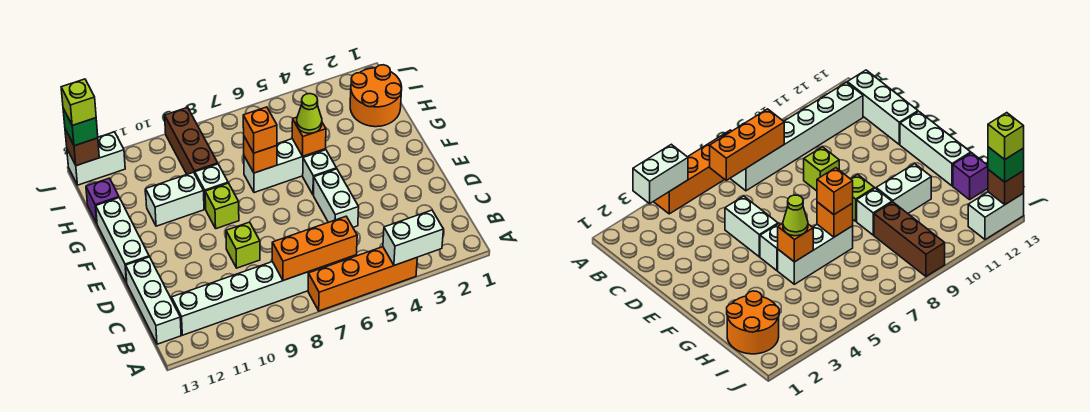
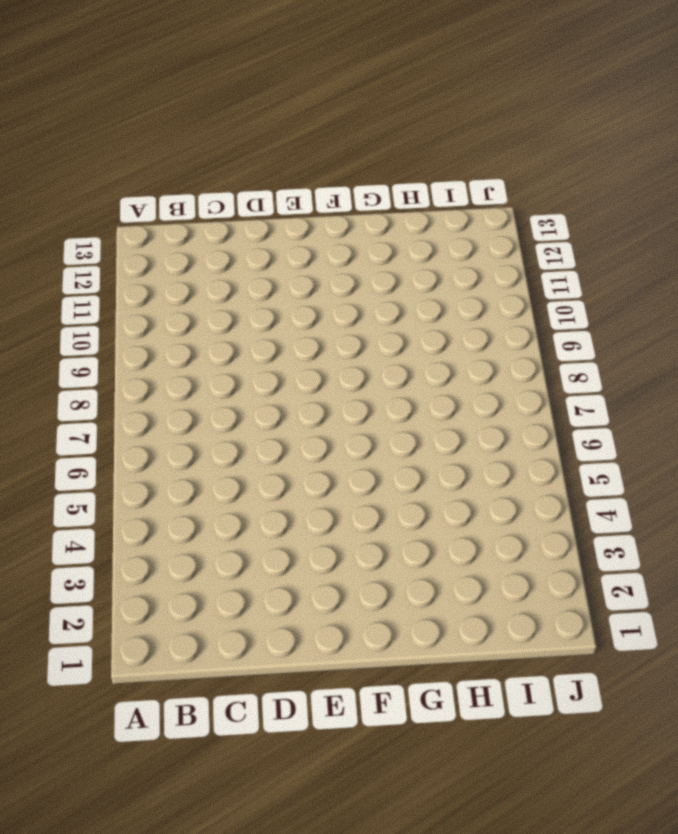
none -> orange brick A4:A7 level 1
none -> white brick B7:B12 level 1
none -> white brick B13:D13 level 1

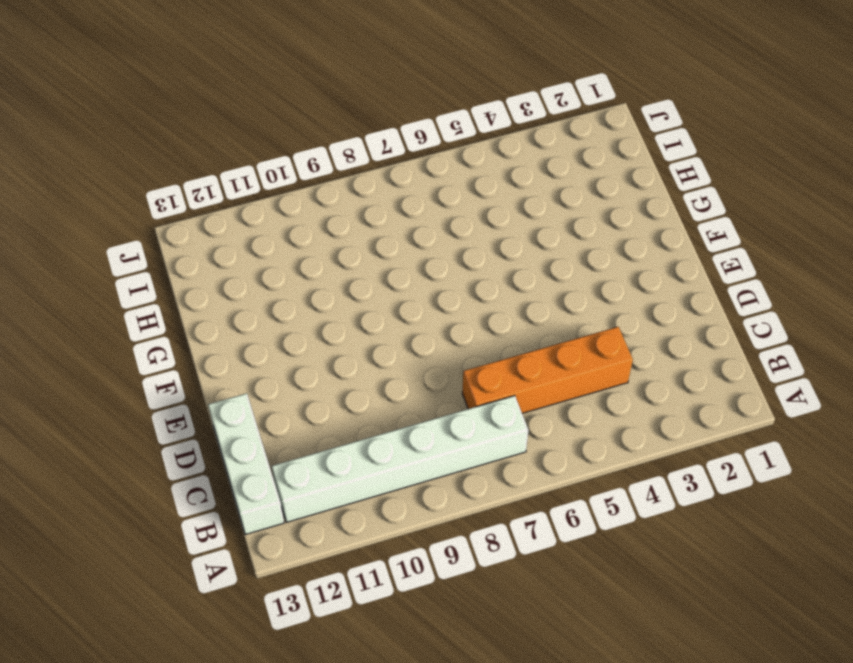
orange brick C4:C7 level 1 -> orange brick A4:A7 level 1
none -> white brick D5:E5 level 1
none -> lime brick D9 level 1
none -> white brick E13:G13 level 1

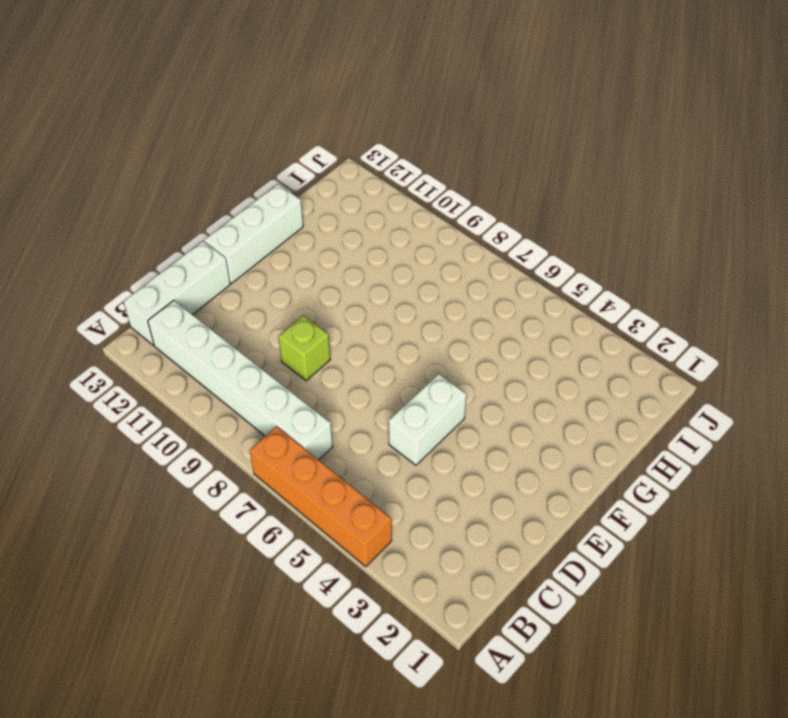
none -> white brick F5 level 1
none -> lime brick F9 level 1
none -> white brick G5:G7 level 1

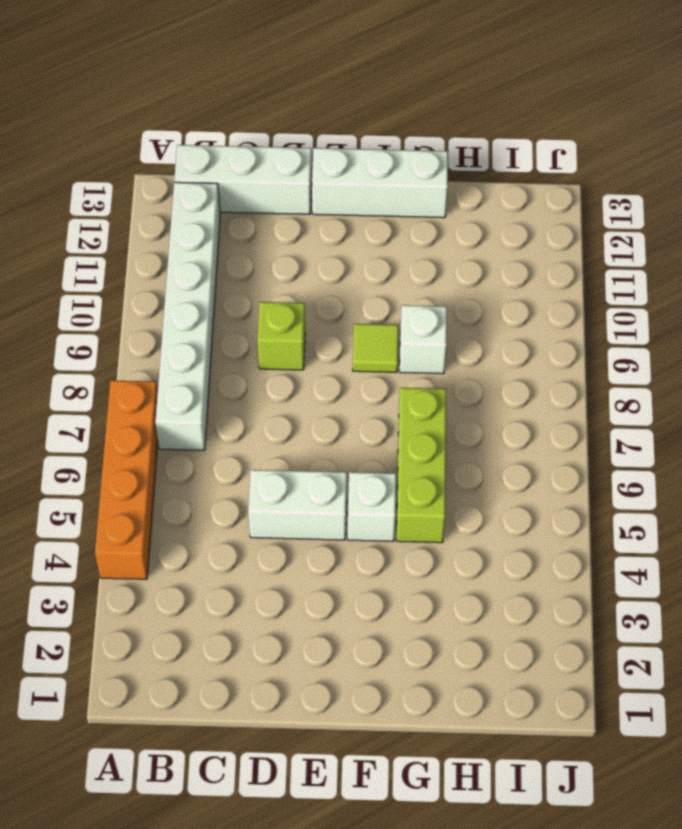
lime tile F9 level 1 -> lime brick F9 level 1
lime brick G5:G7 level 1 -> white brick G5:G7 level 1
none -> white brick G10:G11 level 1
none -> orange round brick H1:I2 level 1
none -> brown brick H9:J9 level 1

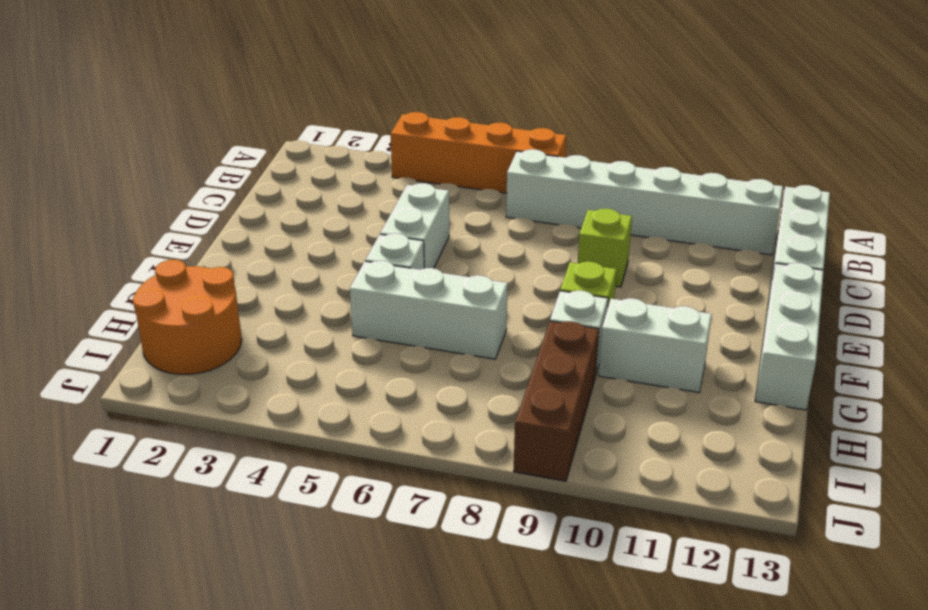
none -> purple brick H13 level 1
none -> white brick J12:J13 level 1
none -> white brick A3:A4 level 2

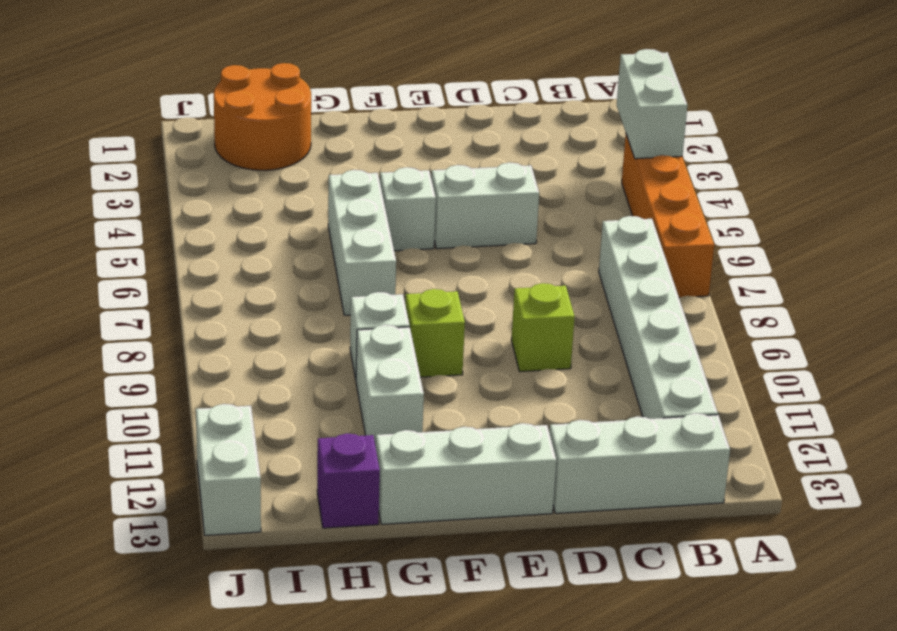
none -> brown brick H9:J9 level 1
none -> orange brick B6:B8 level 2
none -> orange brick G5 level 2

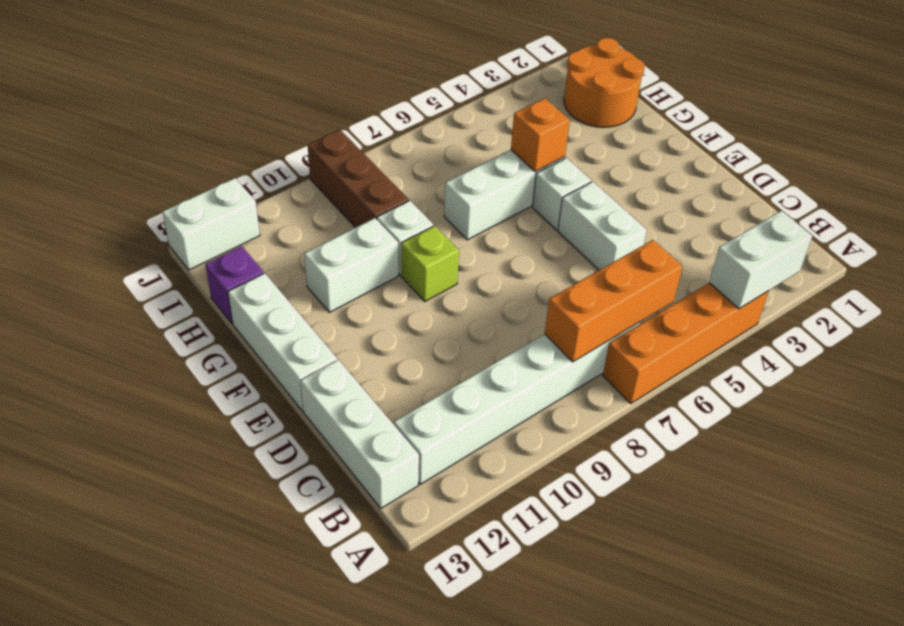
none -> lime brick D9 level 1
none -> orange brick G7 level 2
none -> brown brick J13 level 2

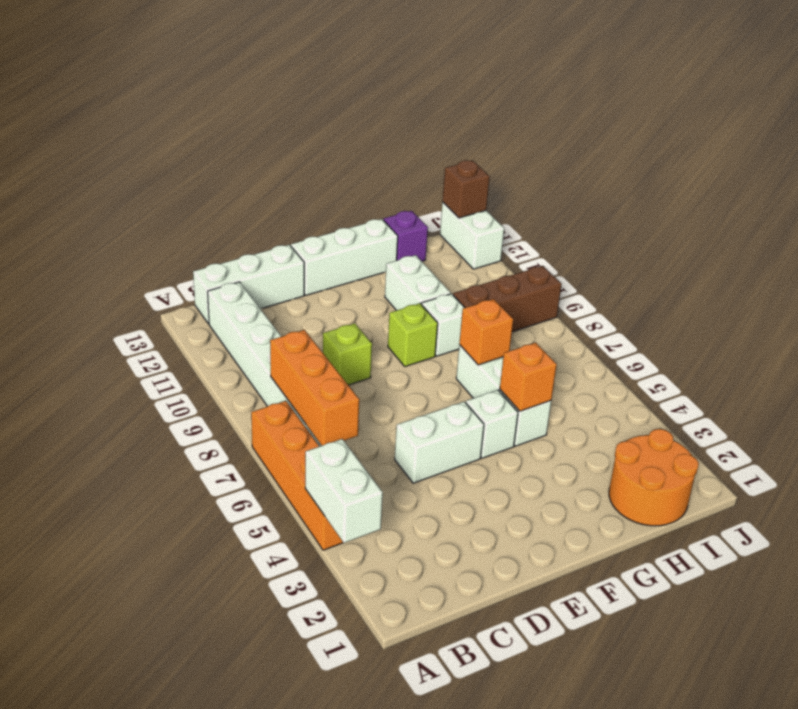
none -> lime cone G5 level 3
none -> orange brick G7 level 3
none -> green brick J13 level 3

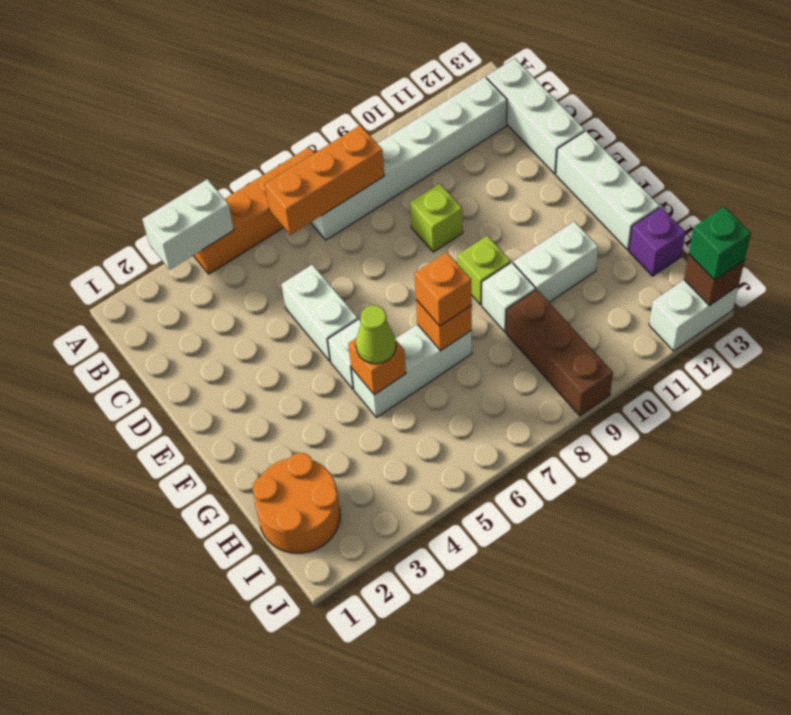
none -> lime brick J13 level 4

